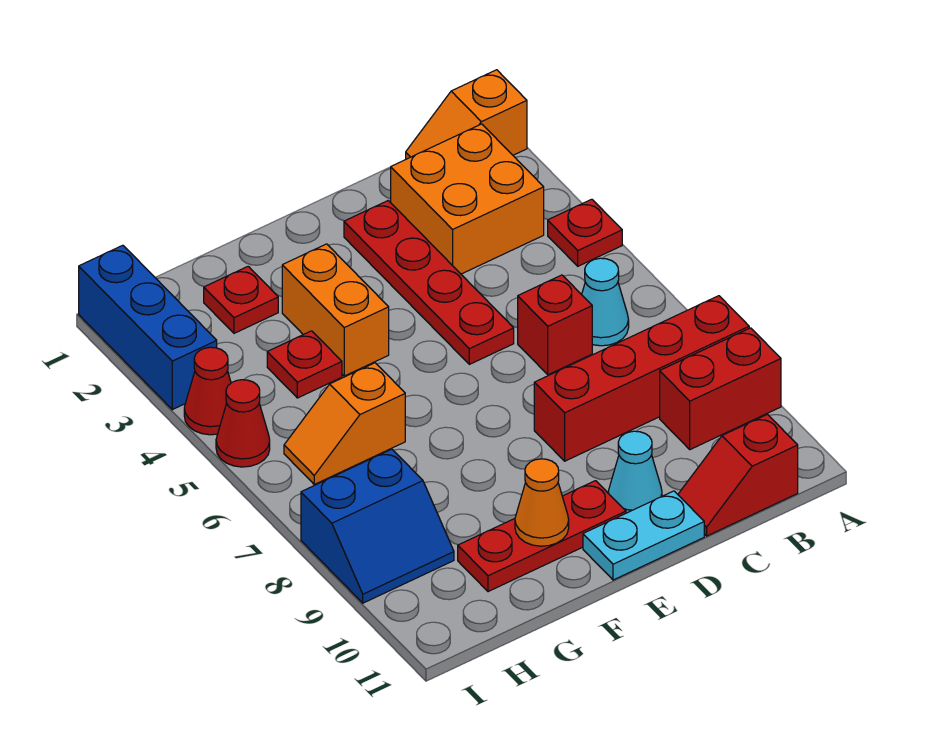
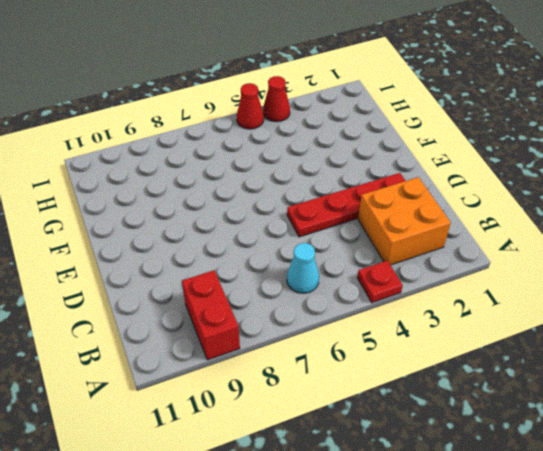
none -> orange slope A1:B1 level 1 top A
none -> red brick A8:D8 level 1
none -> red slope B11:C11 level 1 top B

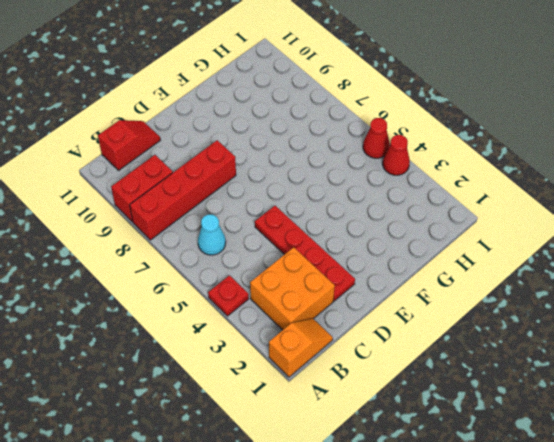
none -> red brick C6 level 1
none -> cyan cone D10 level 1
none -> cyan plate D11:E11 level 1

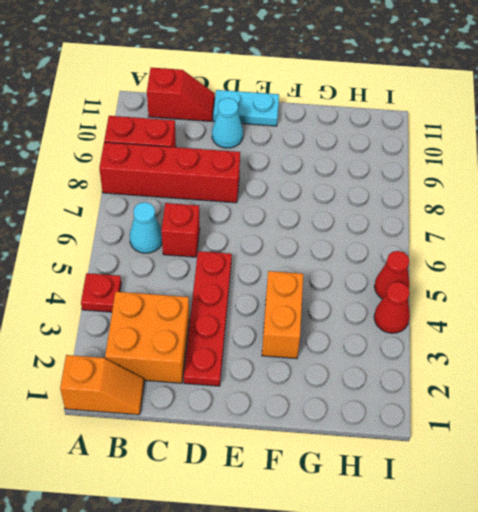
none -> red plate E10:G10 level 1
none -> red plate G2 level 1
none -> red plate G4 level 1

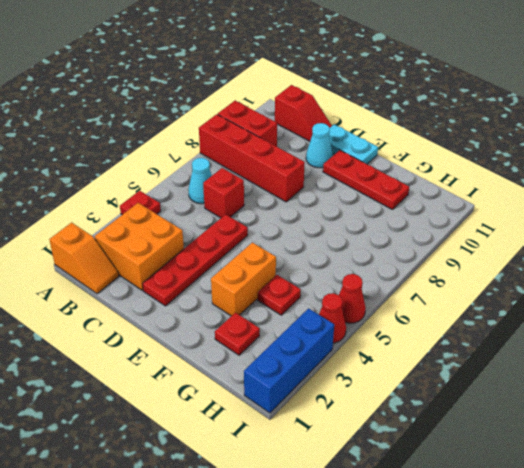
none -> orange slope G6:H6 level 1 top G
none -> blue slope H8:I9 level 1 top 8
none -> orange cone F10 level 2

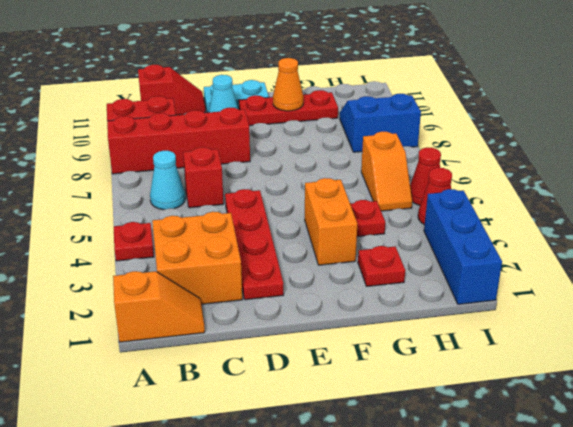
orange slope H5:H6 level 1 top 6 -> orange slope G6:H6 level 1 top G

